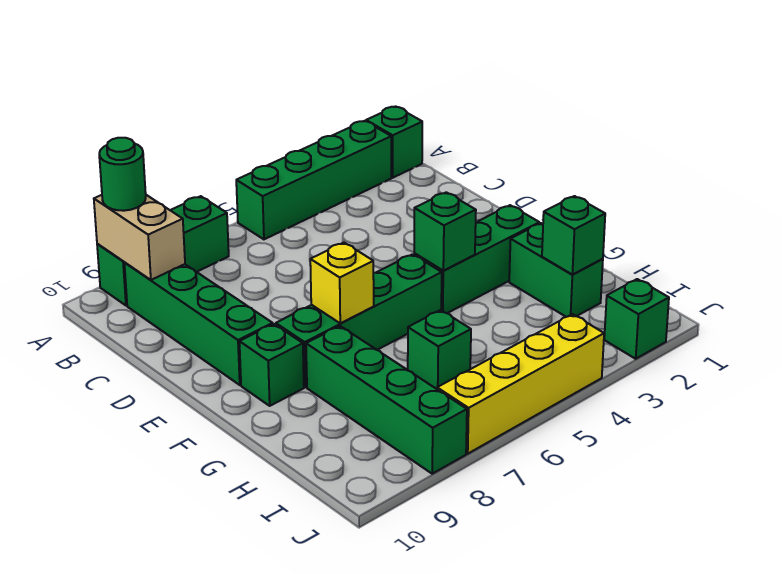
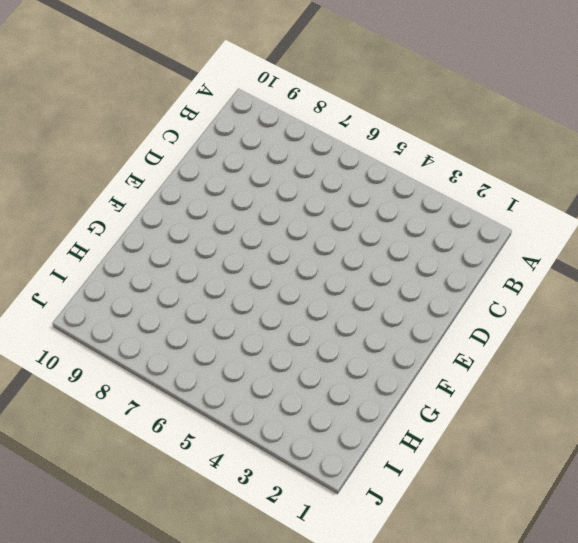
none -> green brick A1 level 1
none -> green brick A2:A5 level 1
none -> green brick A7:A9 level 1

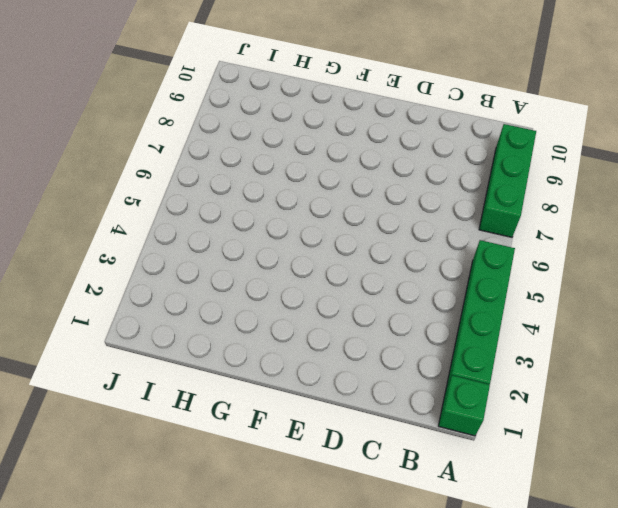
none -> green brick B9:E9 level 1
none -> green brick F2:F4 level 1
none -> green brick F5:F8 level 1

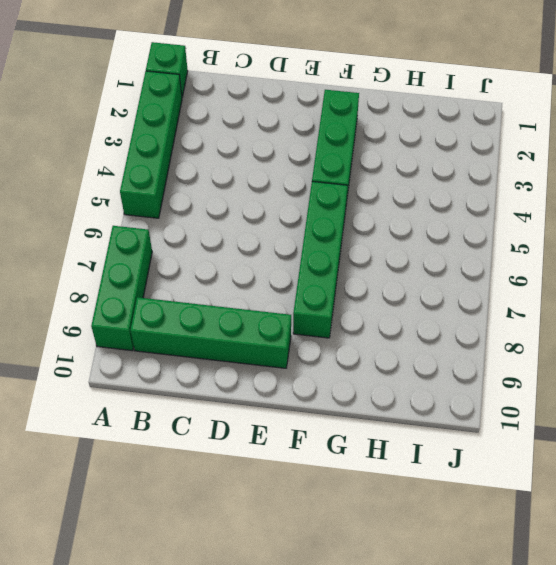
none -> green brick F9 level 1
none -> green brick G2:H2 level 1
none -> green brick G8:J8 level 1

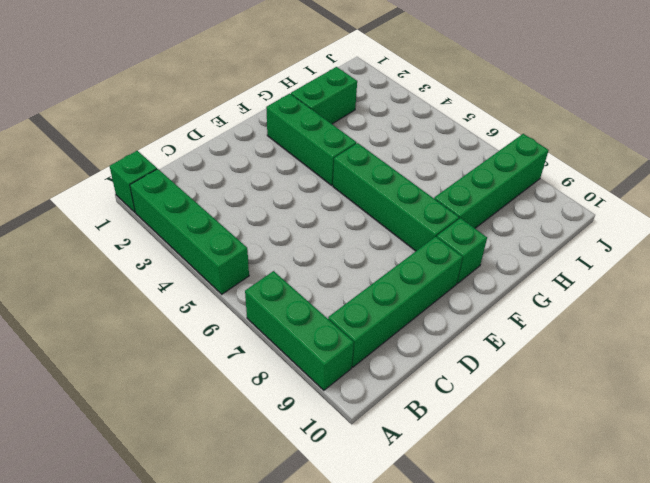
none -> green brick H6 level 1
none -> green brick J2 level 1
none -> yellow brick J4:J7 level 1

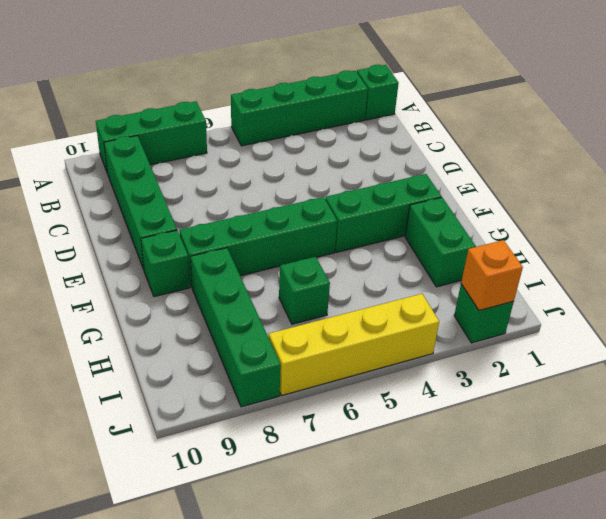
orange brick J2 level 2 -> none
none -> tan brick A9:B9 level 2
none -> green brick F4 level 2
none -> yellow brick F7 level 2

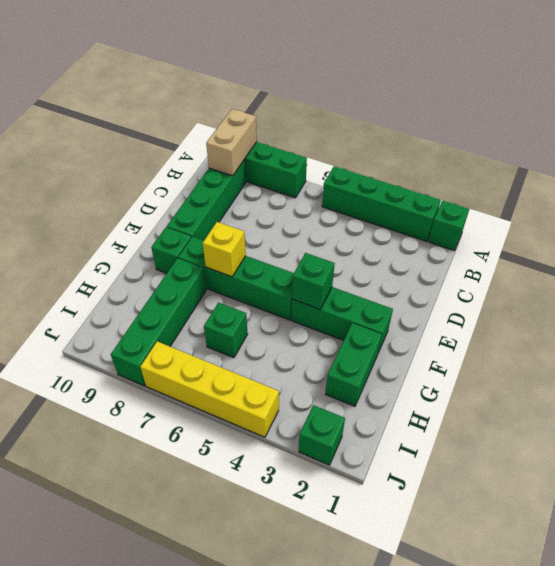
none -> green brick H2 level 2
none -> green round brick A9 level 3

